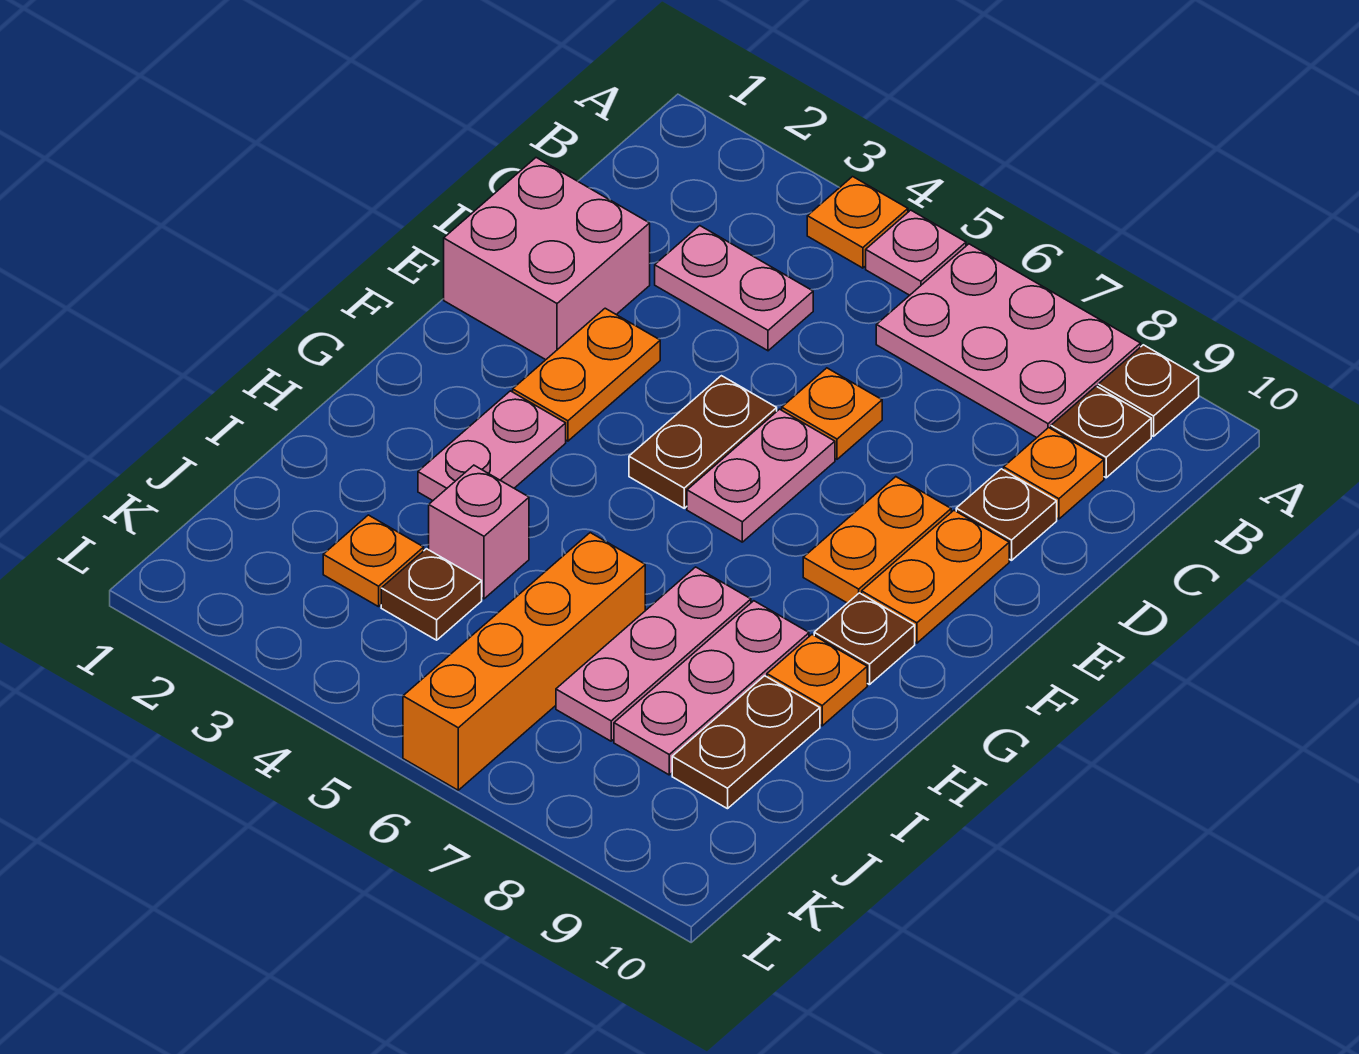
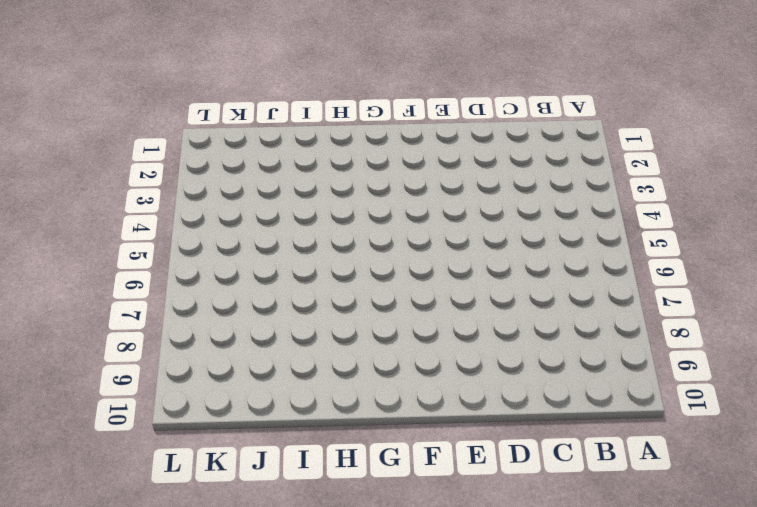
none -> orange plate A4 level 1
none -> pink plate A5 level 1
none -> pink plate A6:B8 level 1

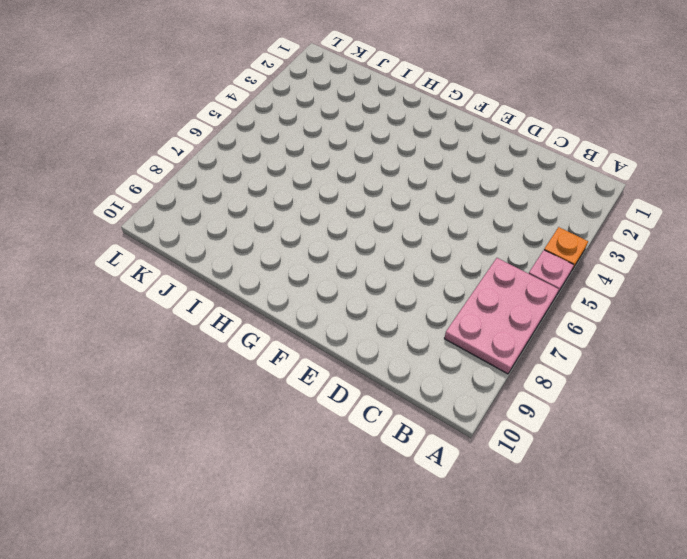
none -> brown plate A9 level 1
none -> brown plate B9 level 1
none -> pink plate C3:C4 level 1

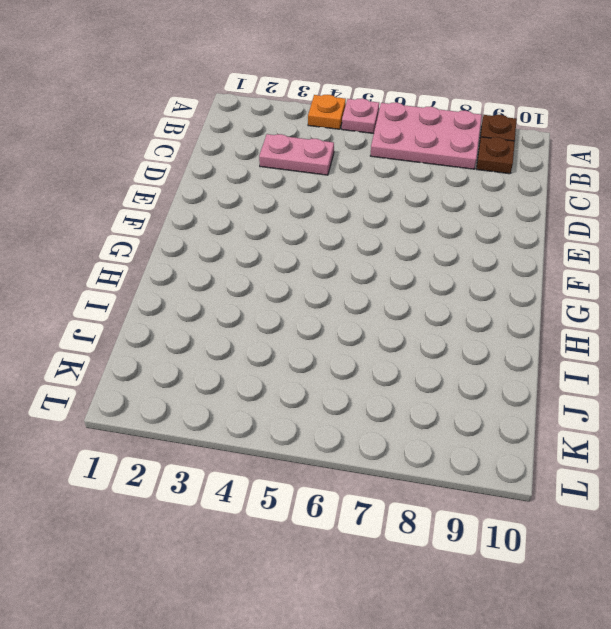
none -> orange plate C9 level 1
none -> pink brick D1:E2 level 1
none -> orange plate D6 level 1

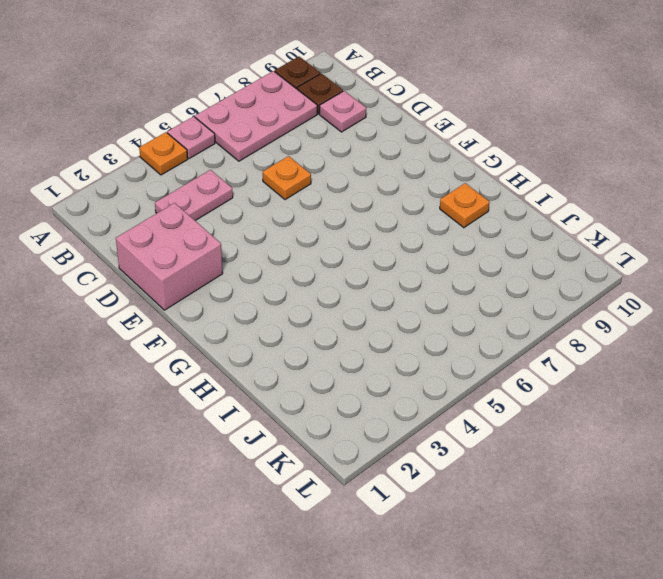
pink plate C9 level 1 -> orange plate C9 level 1
none -> brown plate D9 level 1
none -> orange plate E3:F3 level 1
none -> brown plate E5:F5 level 1

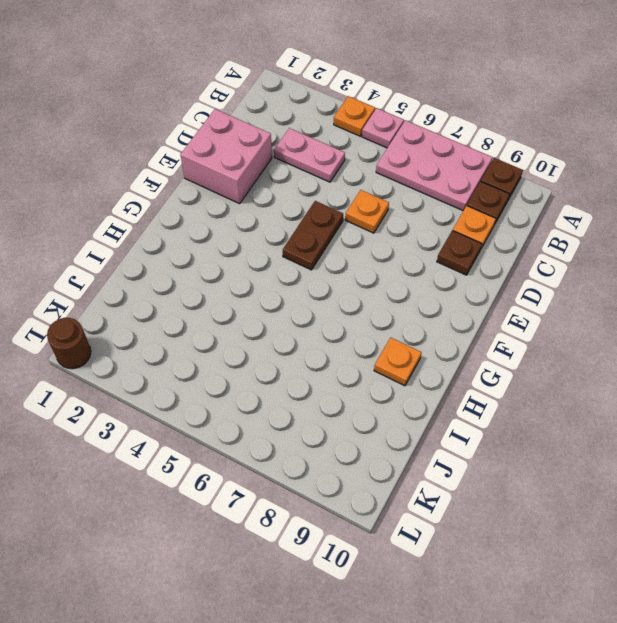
brown round brick L1 level 1 -> none
none -> orange plate E3:F3 level 1
none -> pink plate E6:F6 level 1
none -> orange plate E8:F8 level 1

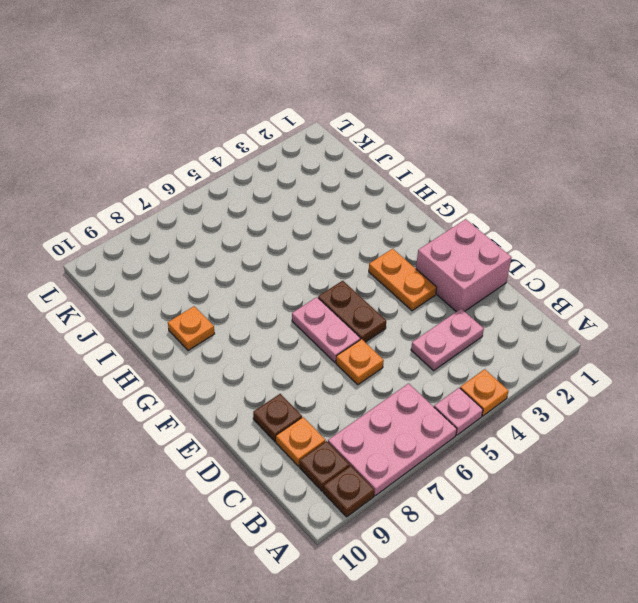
none -> orange plate E8:F8 level 1
none -> orange plate E9:F9 level 1
none -> pink plate G3:H3 level 1

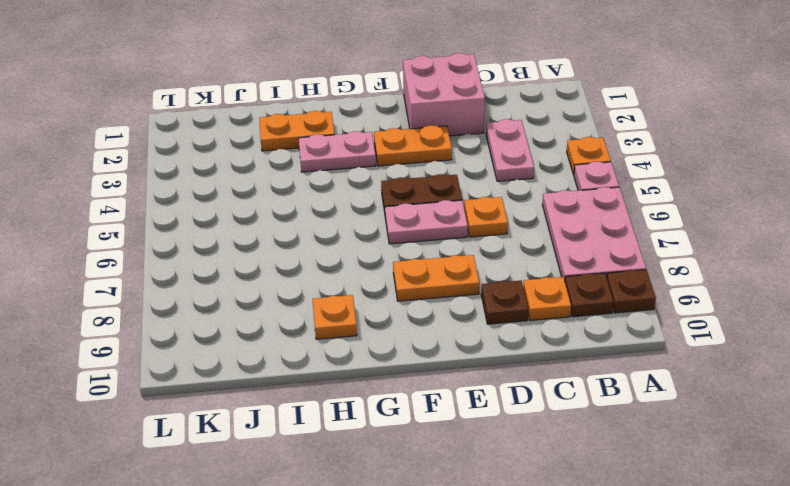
orange plate H2:I2 level 1 -> orange plate E9:F9 level 1
none -> brown plate G9 level 1
none -> pink plate H7:J7 level 1
none -> pink plate H8:J8 level 1

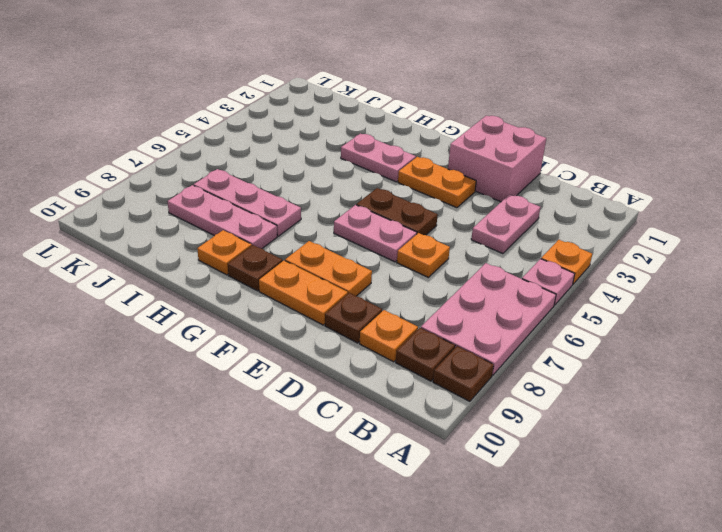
none -> pink brick I4 level 1
none -> orange brick I6:L6 level 1
none -> brown plate I9:J9 level 1

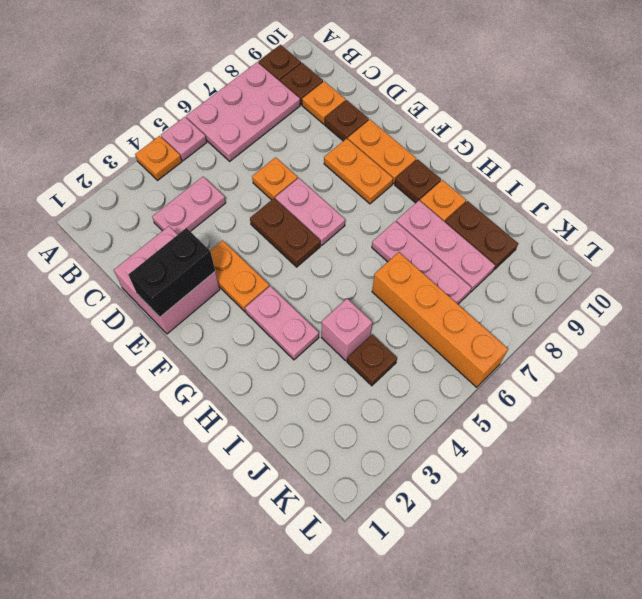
black brick E1:E2 level 2 -> none
none -> orange plate J3 level 1

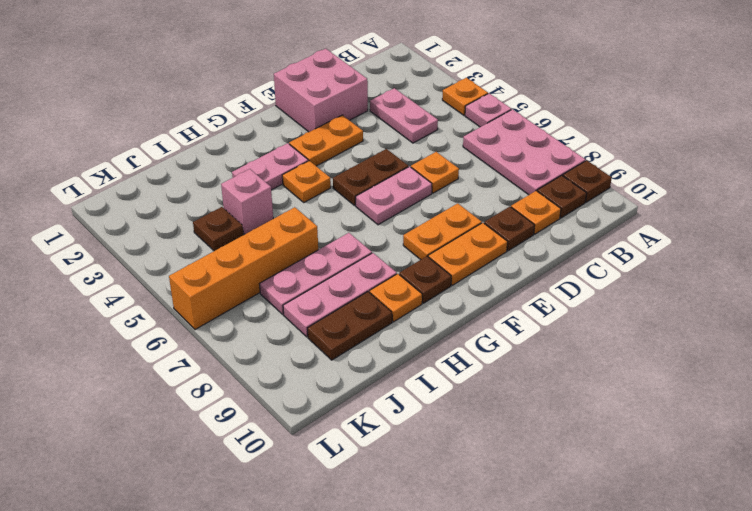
orange plate G4 level 1 -> orange plate J3 level 1

